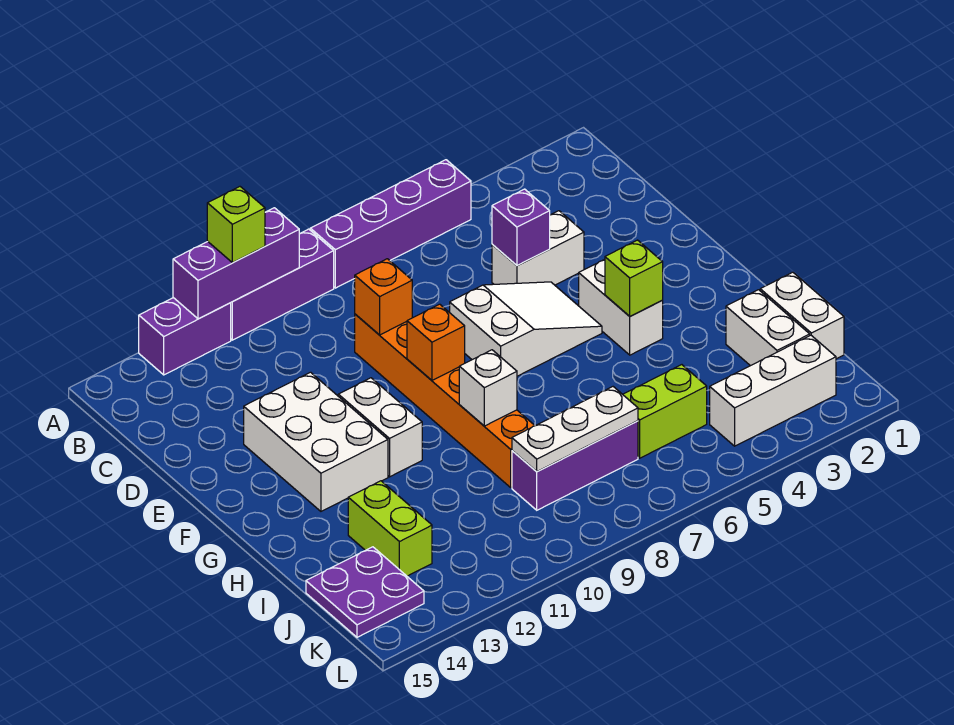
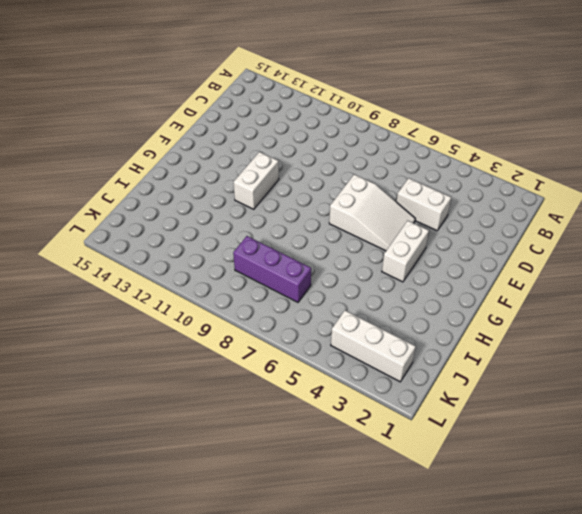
none -> purple brick A5:A8 level 1
none -> purple brick A9:A11 level 1
none -> purple brick A12:A13 level 1

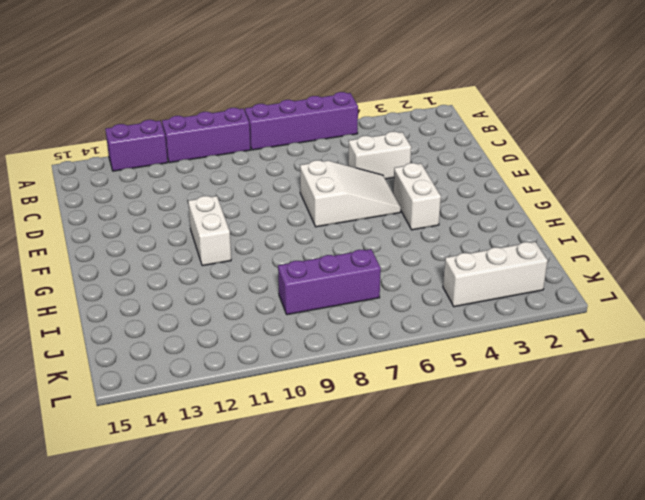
none -> orange brick D9:I9 level 1
none -> white brick E12:G13 level 1
none -> white brick I1:J1 level 1

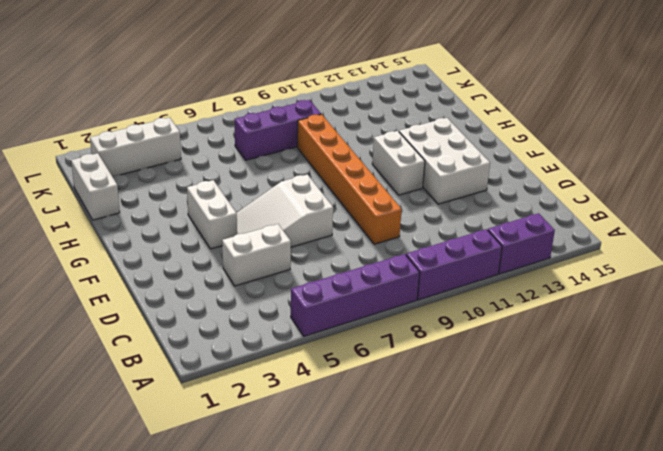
none -> white brick I2:J2 level 1
none -> lime brick I13:J13 level 1
none -> lime brick J5:J6 level 1

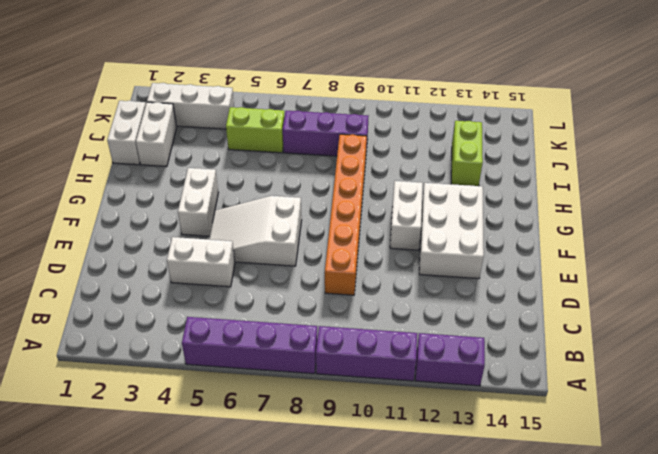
none -> purple plate J14:K15 level 1
none -> purple brick A10:A12 level 2
none -> purple brick D5 level 2

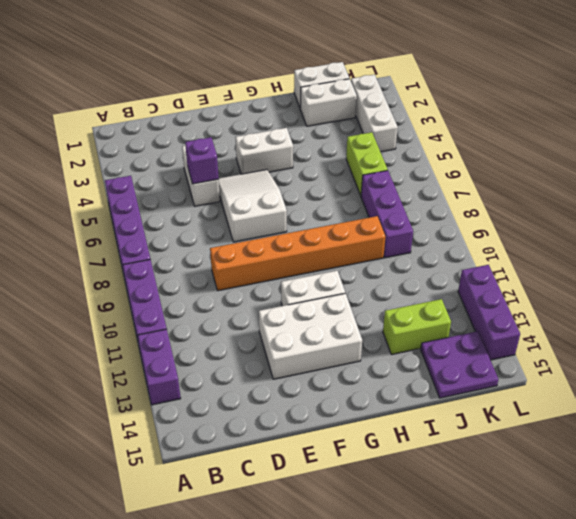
purple brick L12:L14 level 1 -> purple brick A10:A12 level 2
none -> orange brick D9 level 2
none -> orange brick F9 level 2
none -> lime brick G4 level 2

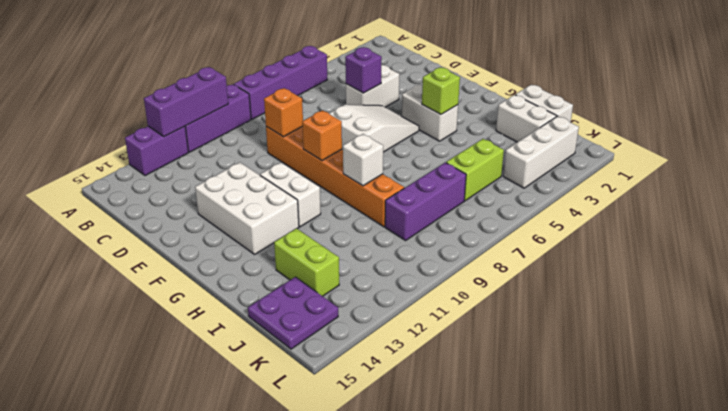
none -> white plate J7:J9 level 2
none -> lime brick A11 level 3

